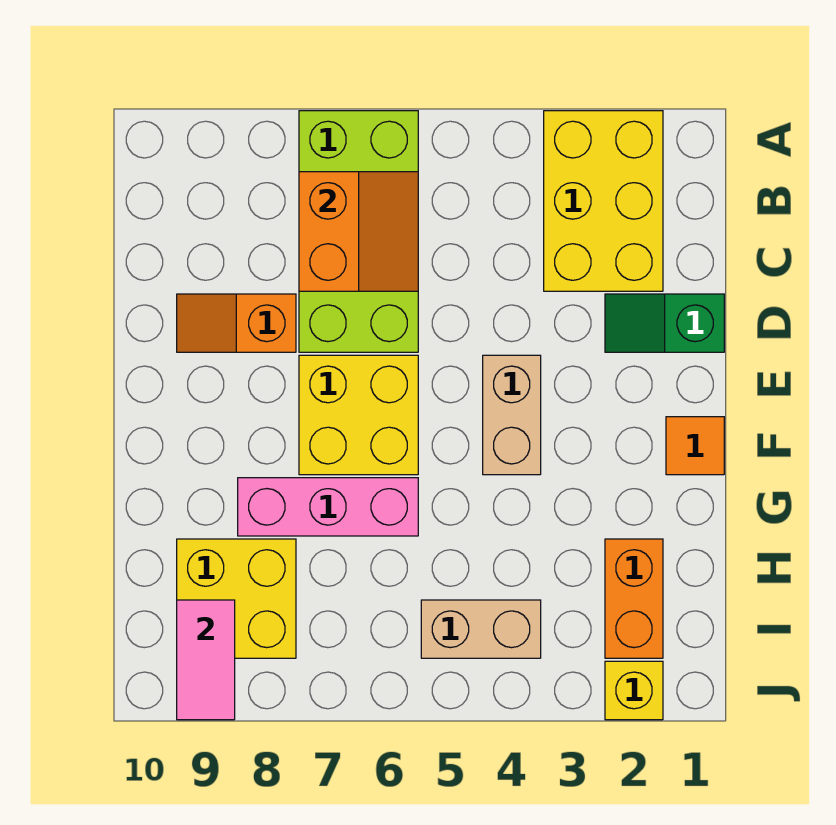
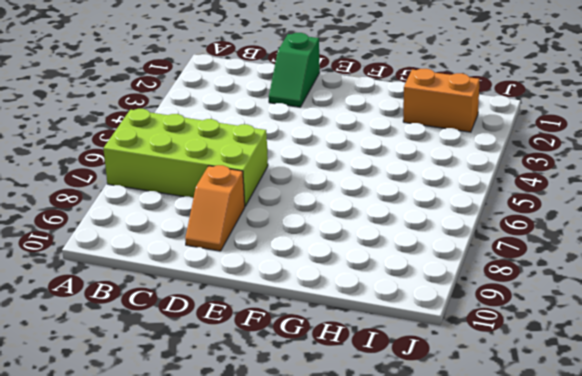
none -> yellow brick A2:C3 level 1
none -> tan brick E4:F4 level 1
none -> yellow brick E6:F7 level 1

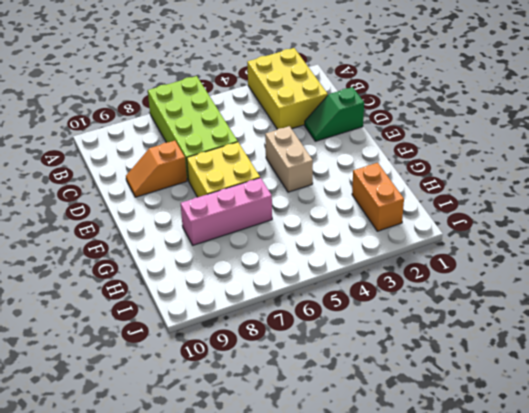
none -> orange tile F1 level 1
none -> yellow brick H8:I9 level 1
none -> tan brick I4:I5 level 1

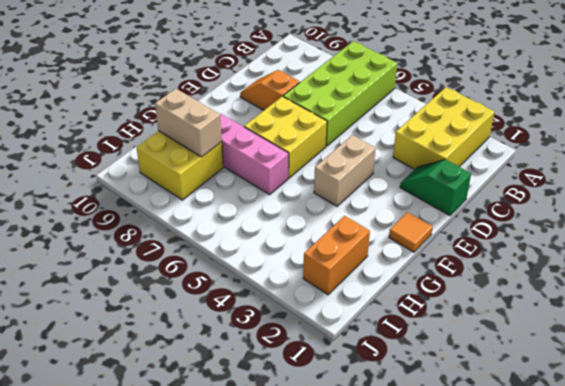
tan brick H8:H9 level 2 -> tan brick I4:I5 level 1
none -> yellow brick J2 level 1
none -> orange slope B6:C7 level 2 top 7
none -> pink tile I9:J9 level 2

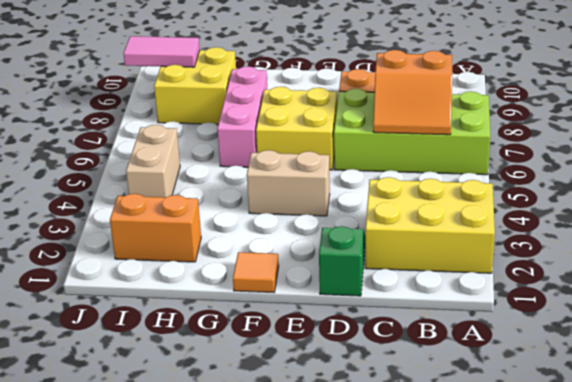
none -> yellow brick J2 level 1

